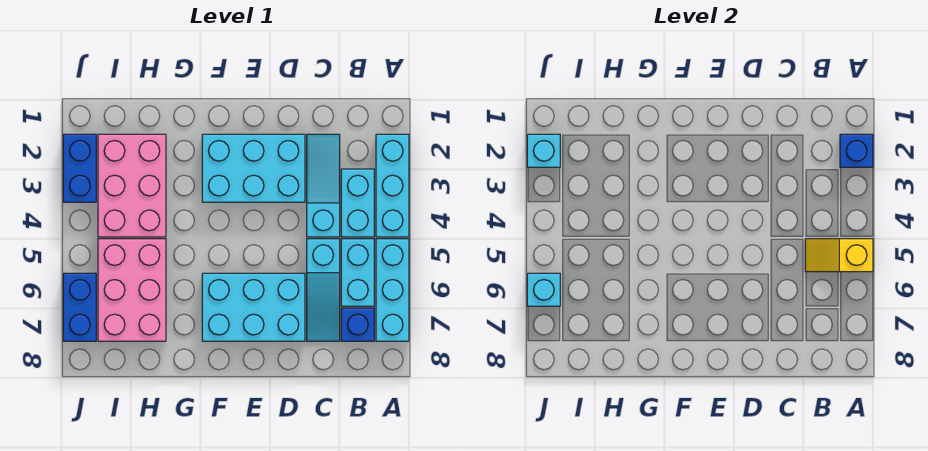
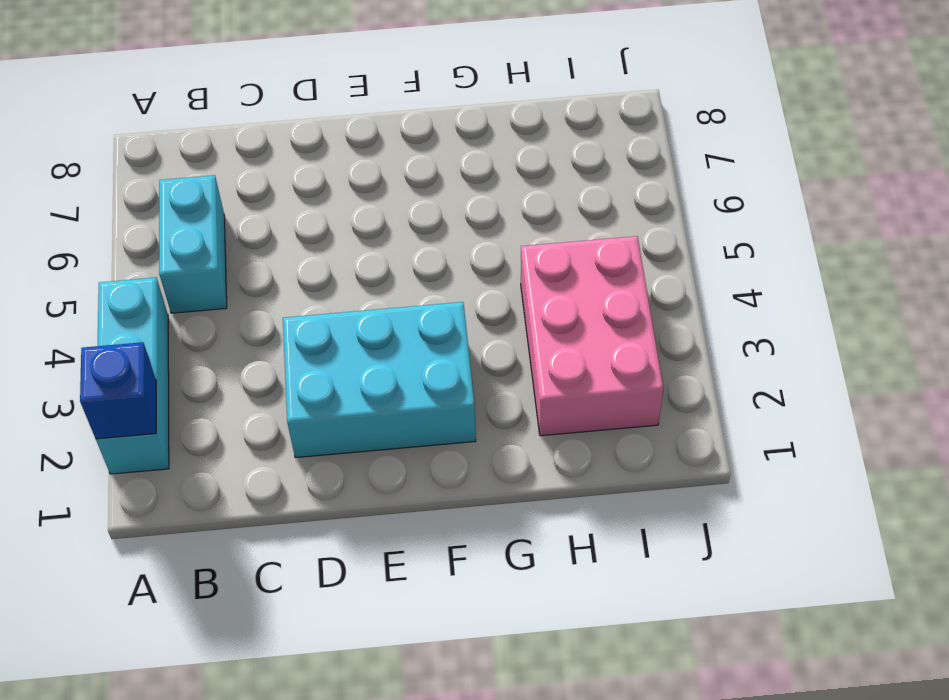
none -> cyan brick A5:A7 level 1
none -> cyan brick B3:B4 level 1
none -> blue brick B7 level 1

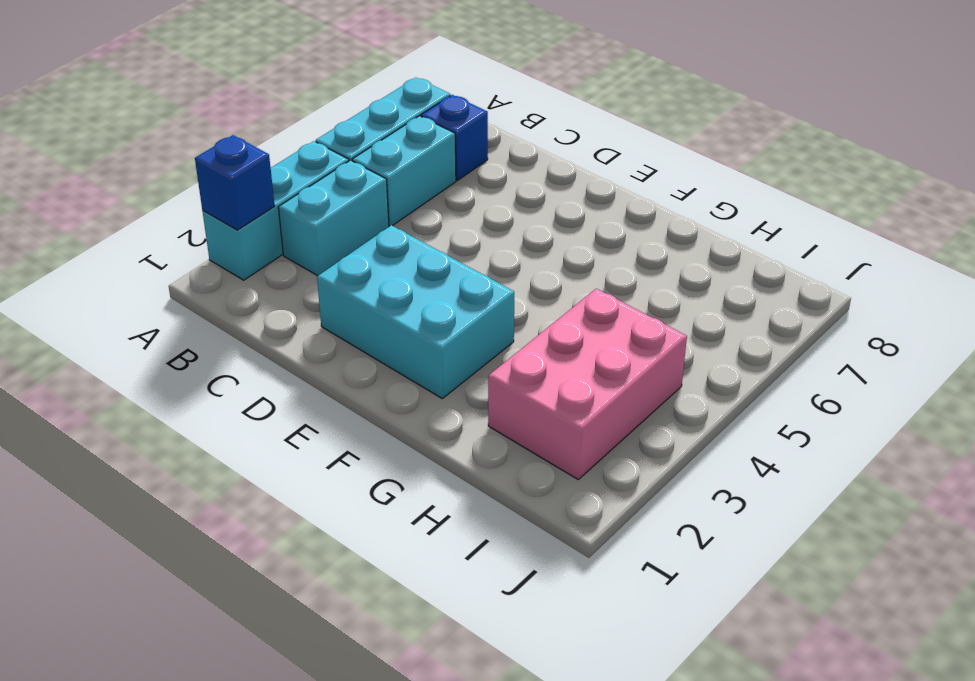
none -> cyan slope C2:C4 level 1 top 4
none -> cyan slope C5:C7 level 1 top 5
none -> cyan brick D6:F7 level 1

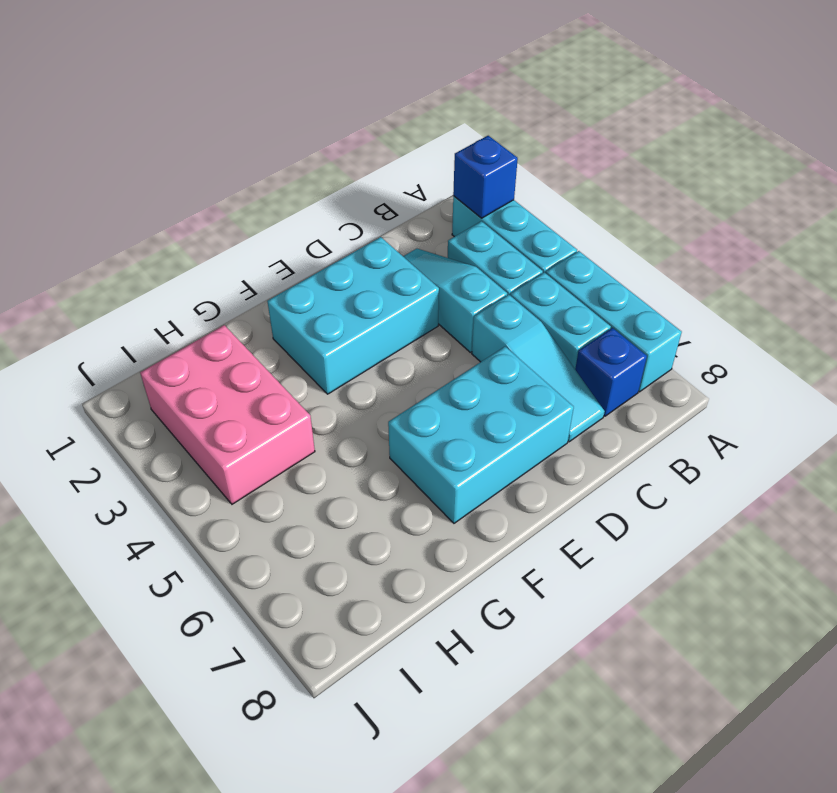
none -> pink brick H5:I7 level 1
none -> blue brick J2:J3 level 1
none -> blue brick J6:J7 level 1

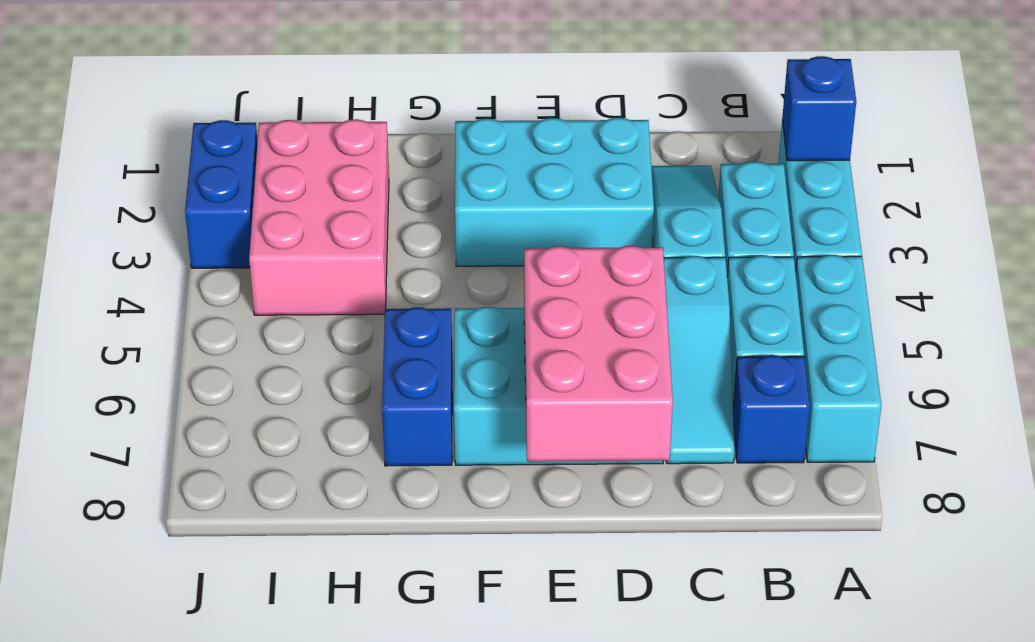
pink brick D6:E8 level 2 -> pink brick H5:I7 level 1
blue brick G6:G7 level 1 -> blue brick J6:J7 level 1
none -> yellow slope A5:B5 level 2 top A
none -> cyan brick J2 level 2
none -> cyan brick J6 level 2

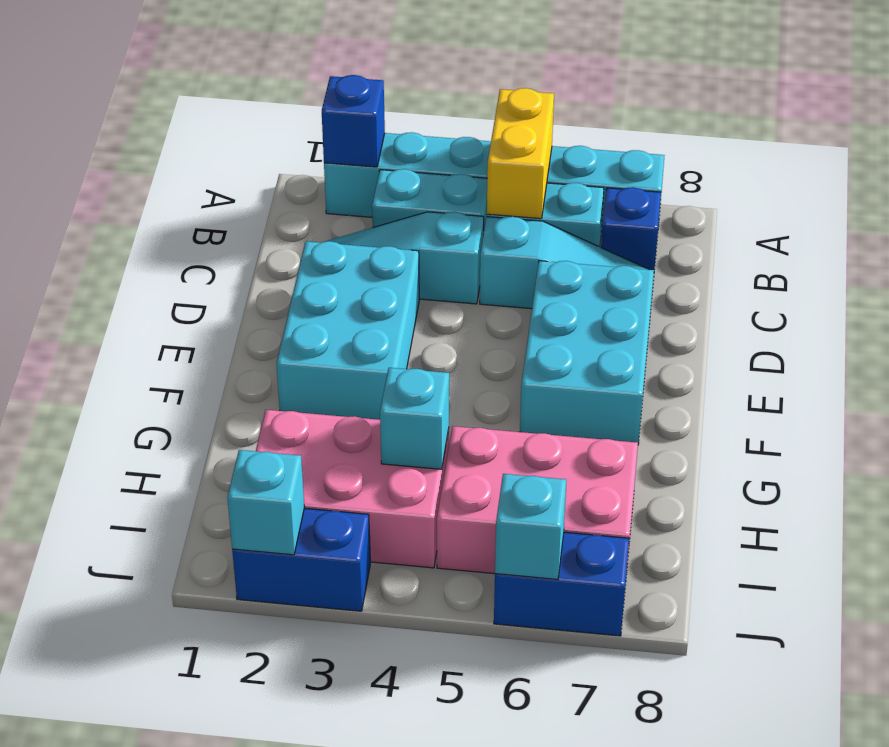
yellow brick A5:B5 level 2 -> yellow slope A5:B5 level 2 top A
cyan brick H4 level 2 -> none

